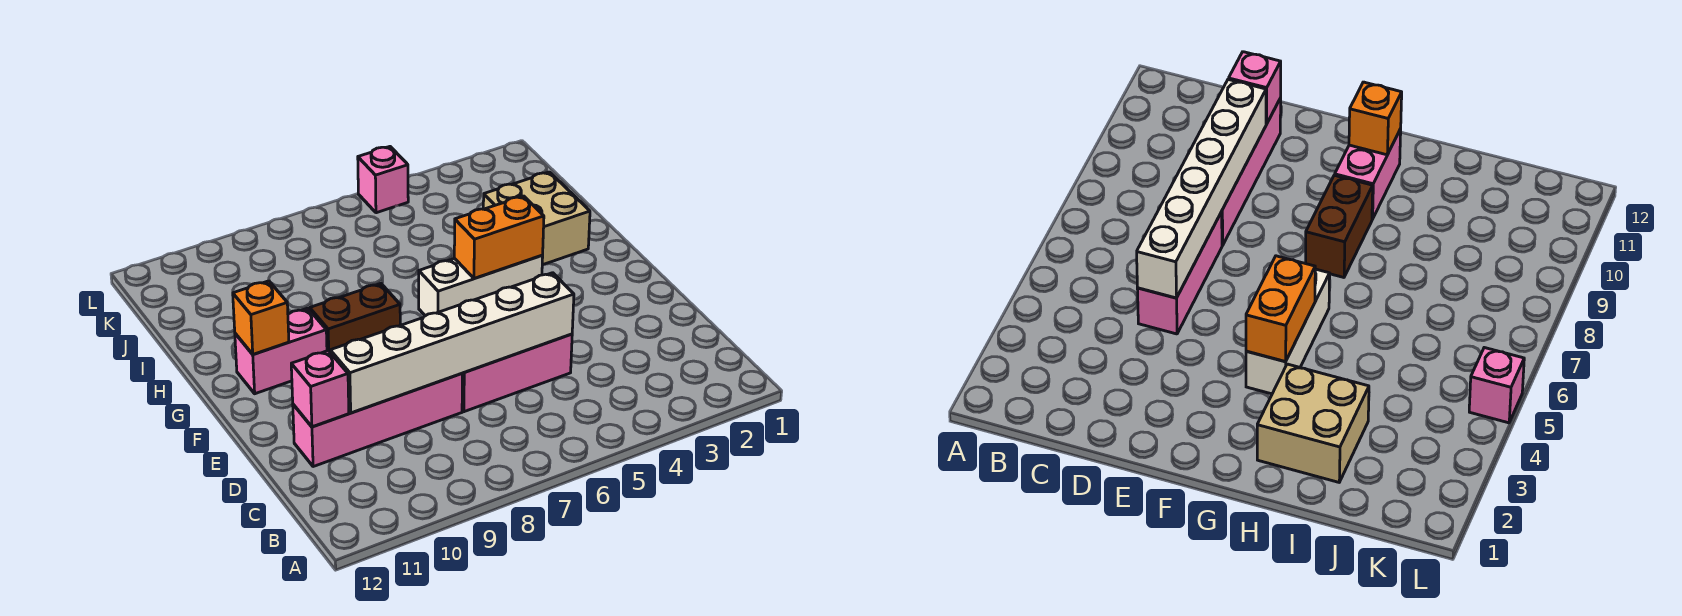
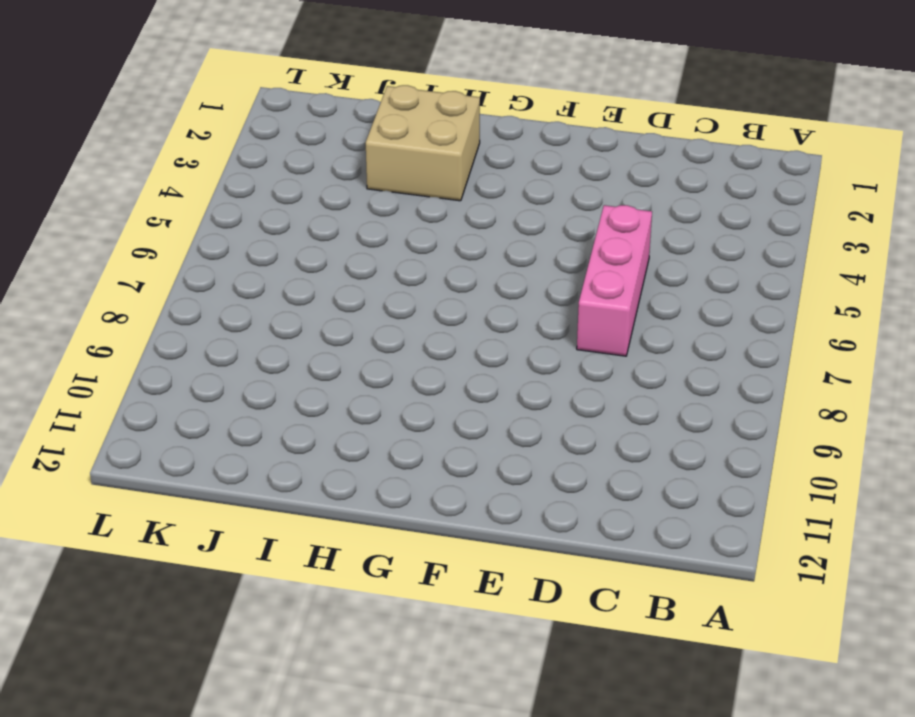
none -> pink brick D8:D11 level 1
none -> white brick G4:G6 level 1

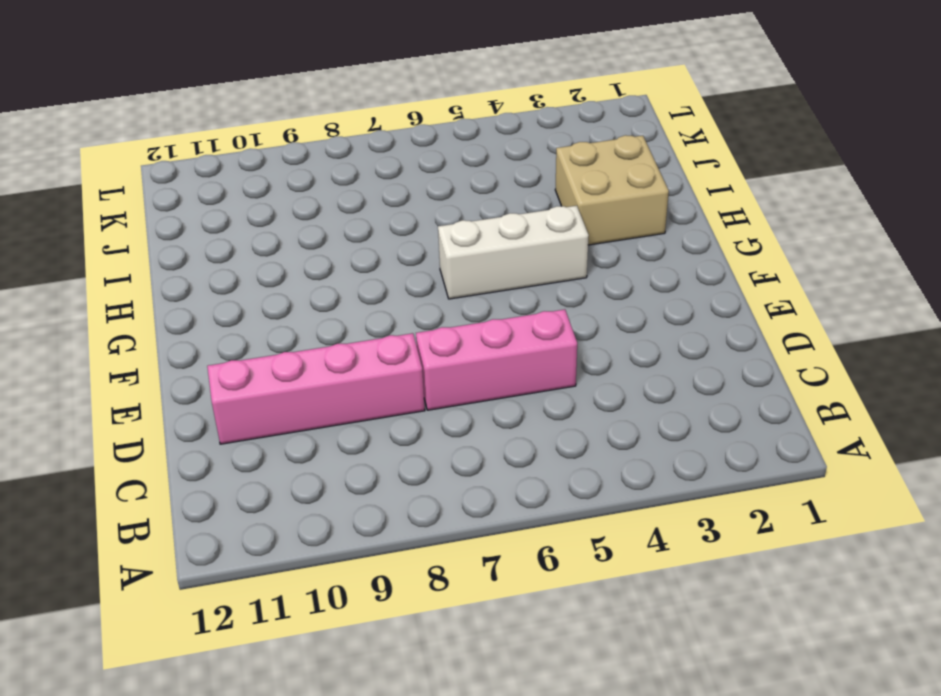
none -> brown brick G8:G9 level 1
none -> pink brick G10:G11 level 1

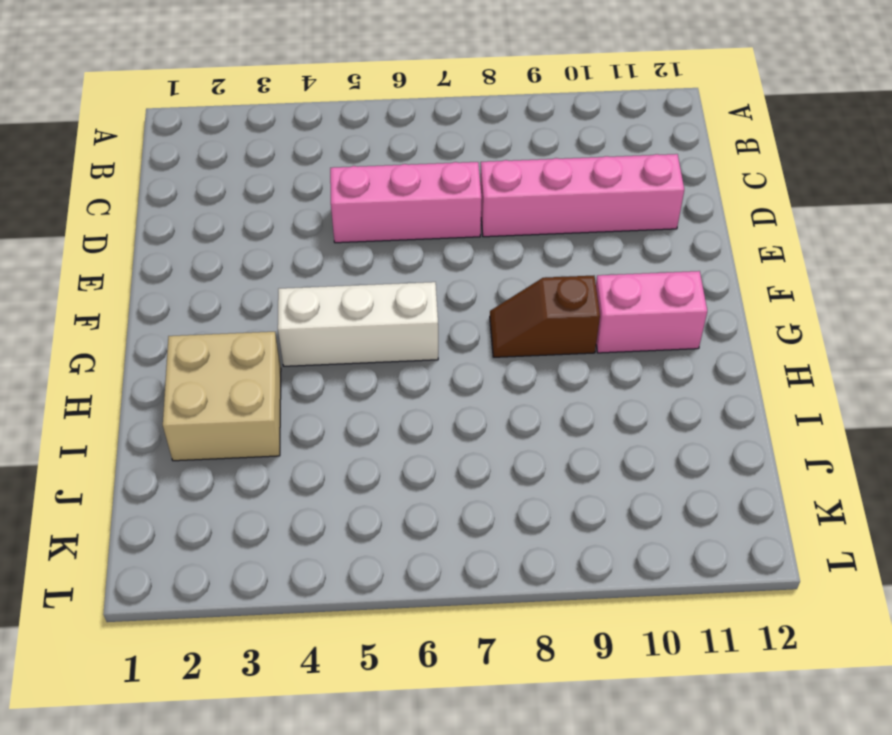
brown slope G8:G9 level 1 top 9 -> brown brick G8:G9 level 1
none -> pink brick L5 level 1
none -> white brick D5:D10 level 2

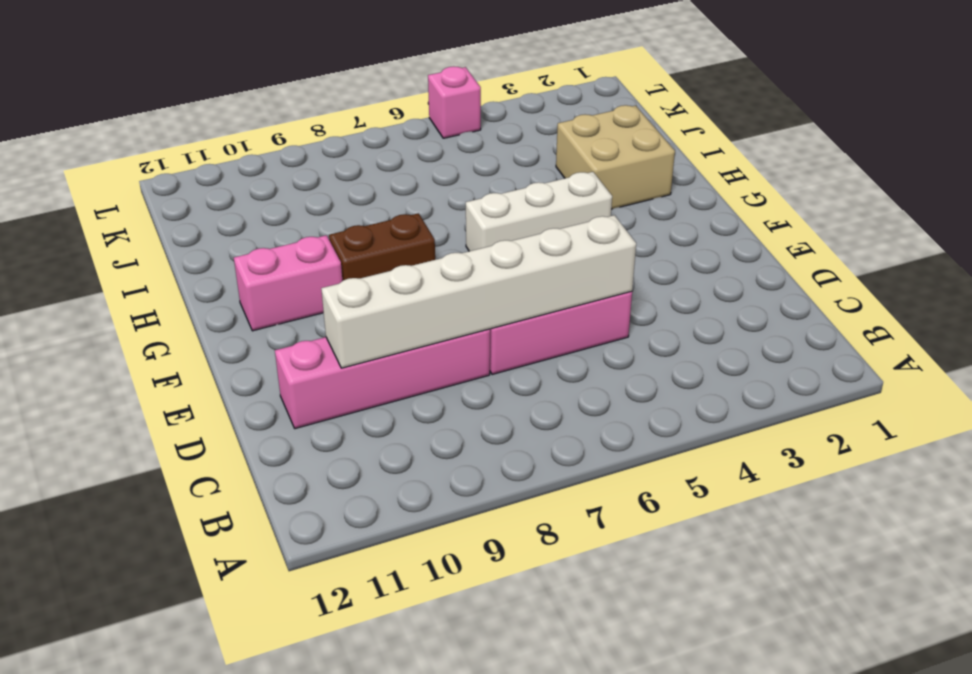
none -> pink brick D11 level 2
none -> orange brick G4:G5 level 2

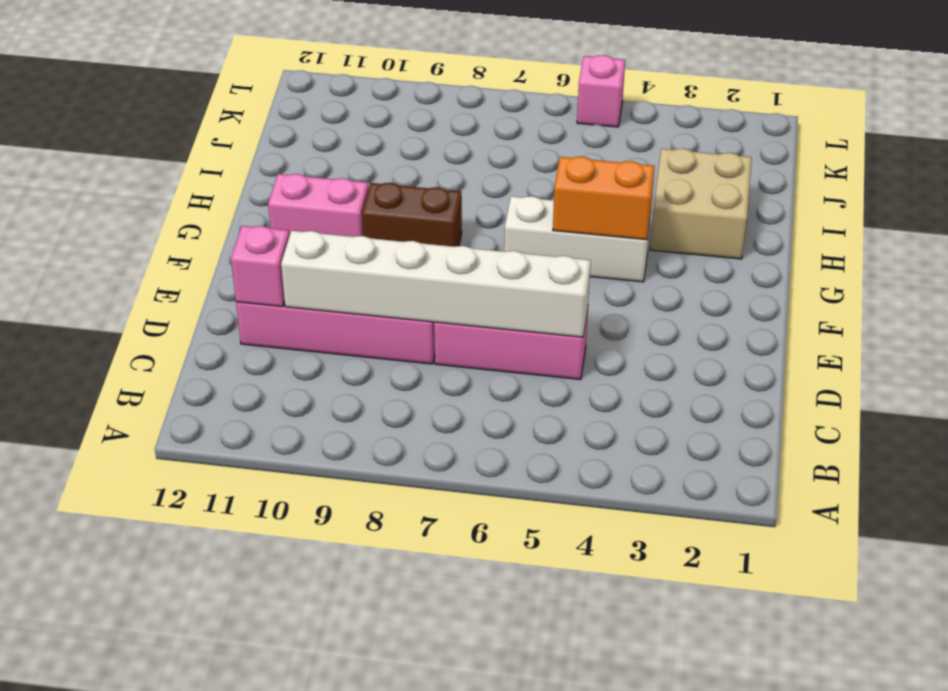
none -> orange brick G11 level 2

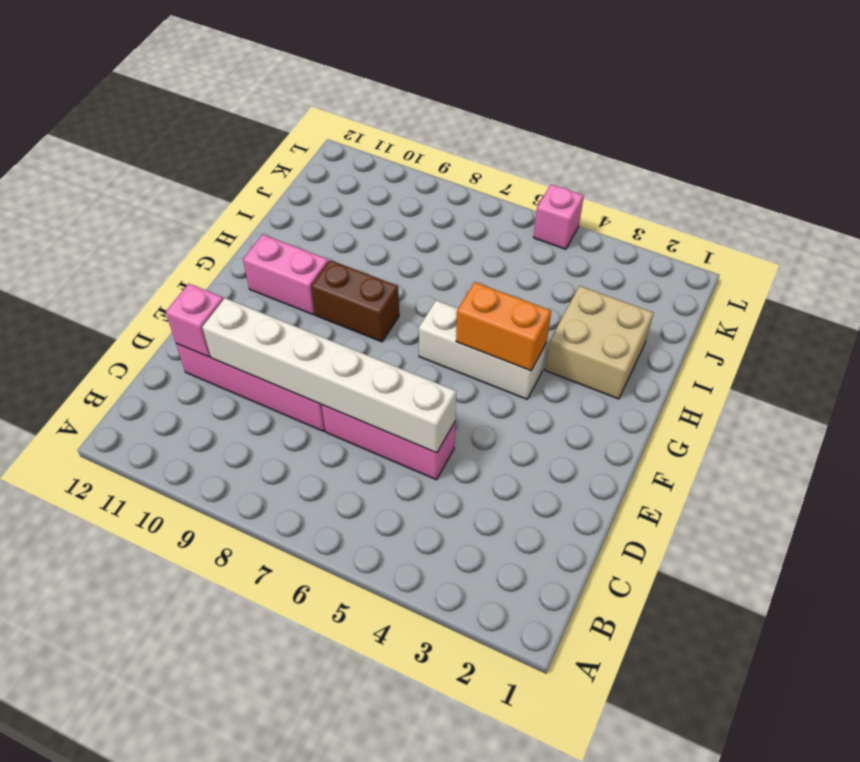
none -> orange brick G11 level 2

